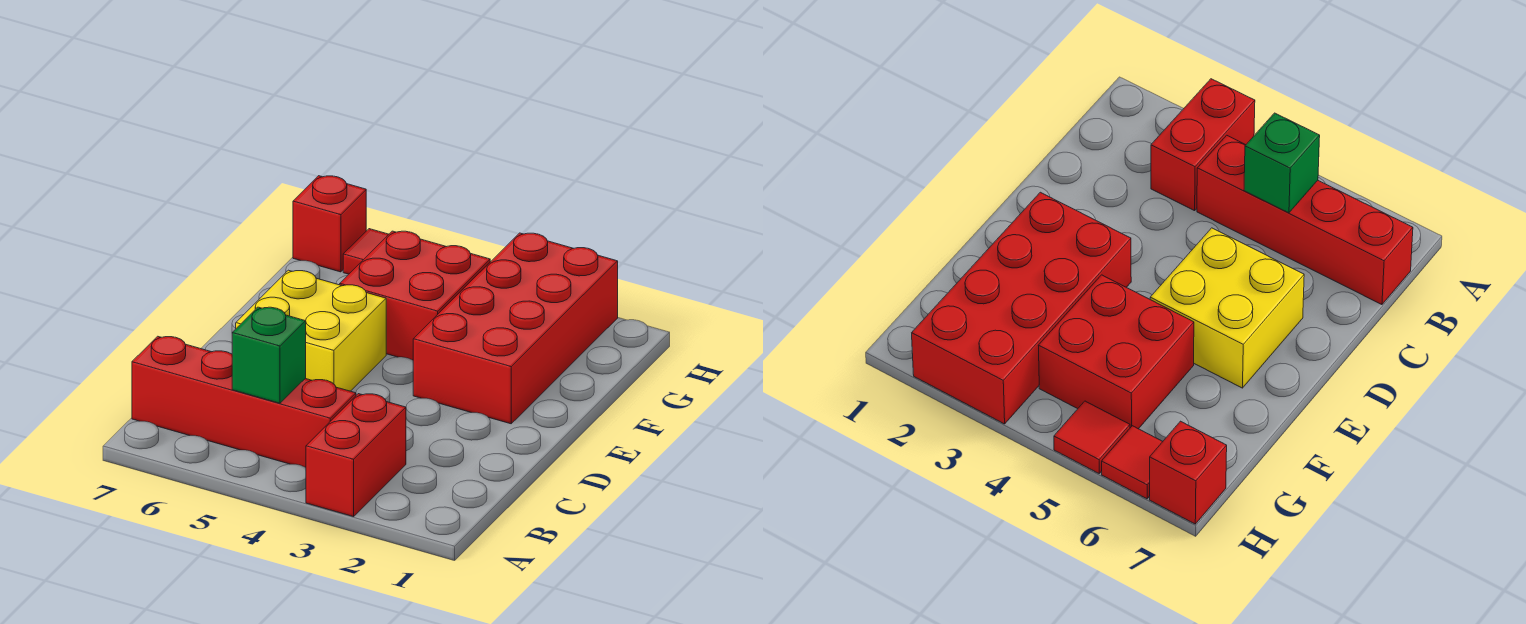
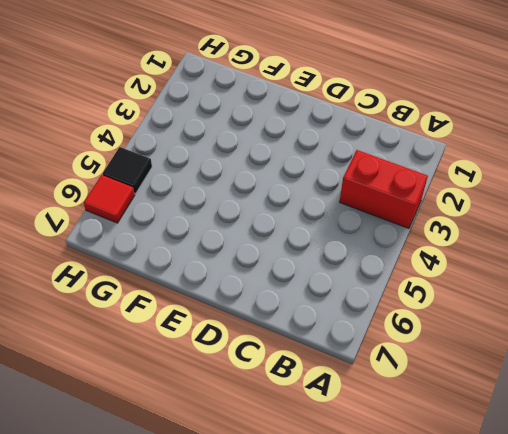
black tile H5 level 1 -> red tile H5 level 1
none -> red brick B4:B7 level 1
none -> yellow brick D5:E6 level 1

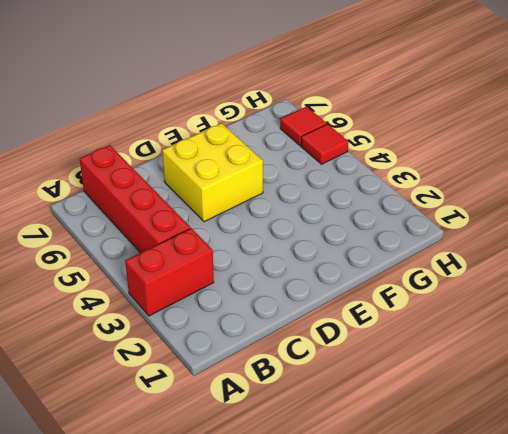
none -> red brick E2:H3 level 1
none -> red brick F4:G5 level 1

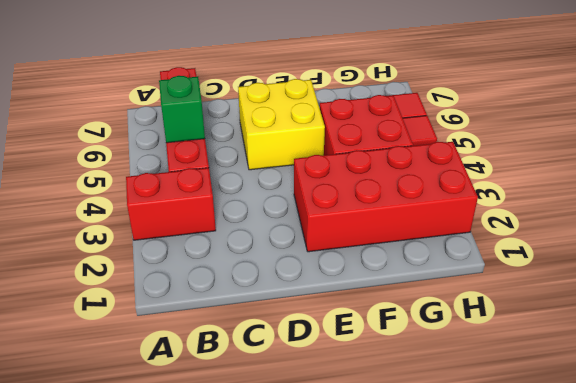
none -> red brick H7 level 1

